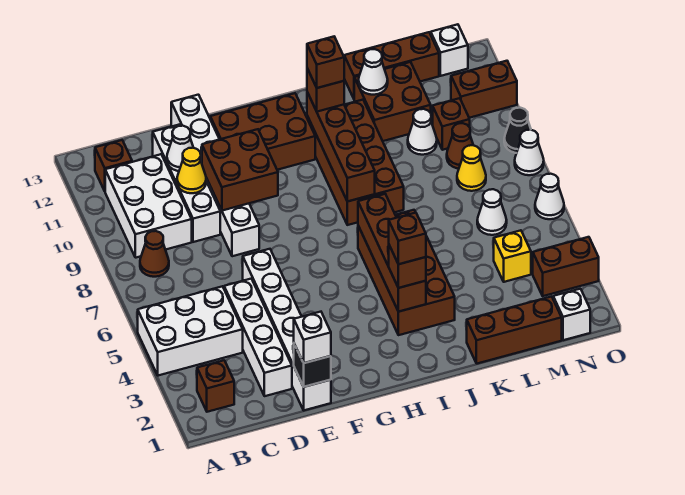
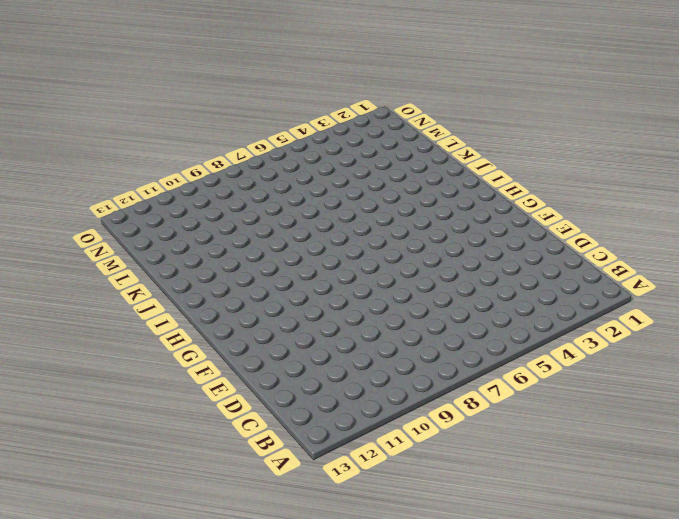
none -> white brick A4:C5 level 1
none -> brown brick B2 level 1
none -> brown cone B8 level 1
none -> white brick B9:C11 level 1

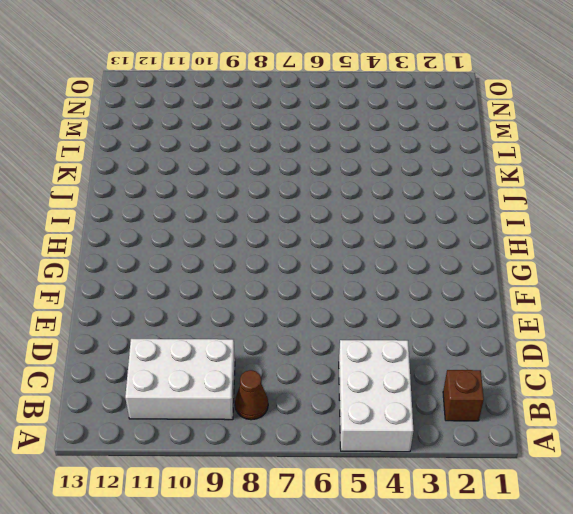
none -> brown brick B12 level 1
none -> white brick D2:D5 level 1
none -> white brick D9:D12 level 1
none -> white brick E1:E6 level 1

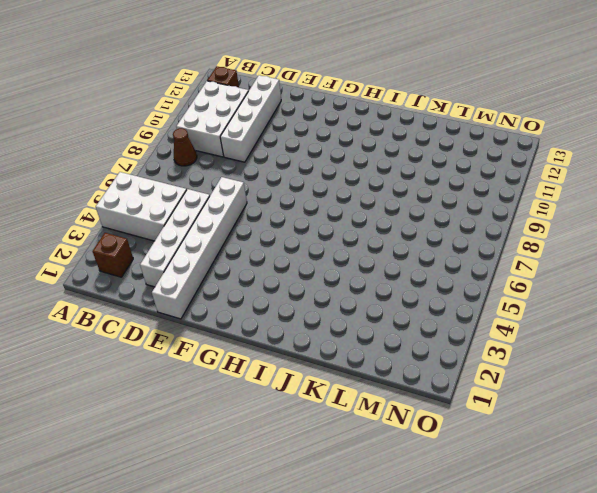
none -> white brick E8:E13 level 1
none -> brown brick F11:H12 level 1
none -> brown brick I3:J6 level 1
none -> brown brick I8:J11 level 1

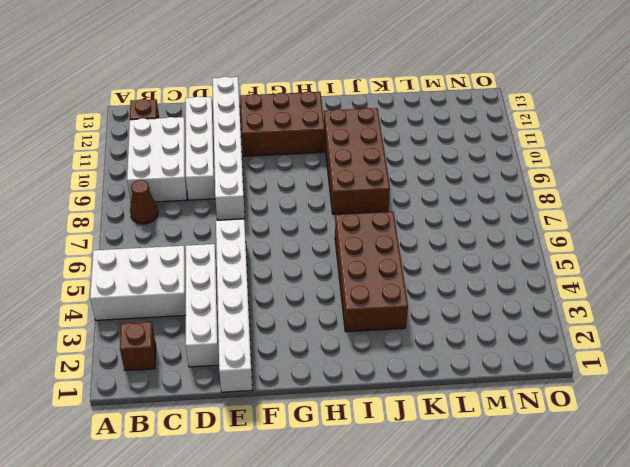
none -> brown brick K1:M1 level 1
none -> brown brick K11:L12 level 1
none -> brown brick K13:M13 level 1
none -> white cone L10 level 1

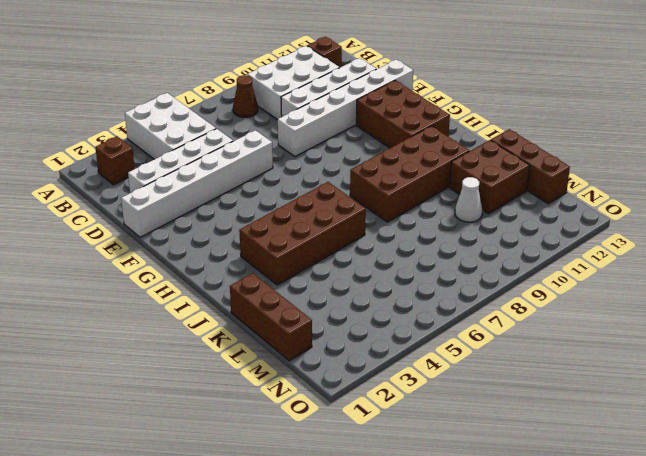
none -> yellow brick M4 level 1
none -> white cone M6 level 1
none -> yellow cone M8 level 1
none -> brown cone M9 level 1

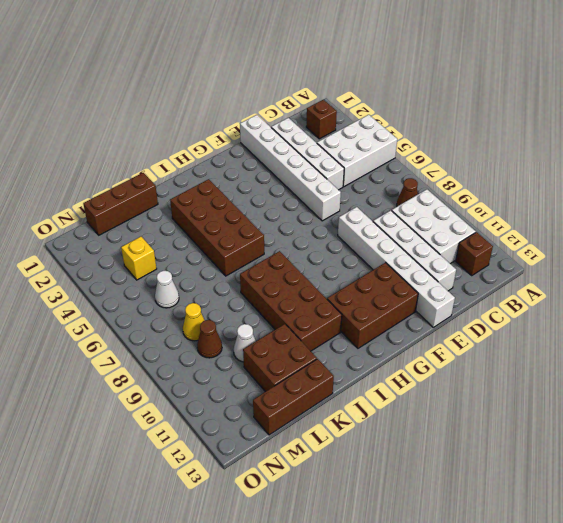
none -> brown brick M10 level 1
none -> white brick N1 level 1
none -> brown brick N3:O3 level 1
none -> brown brick N11:O11 level 1

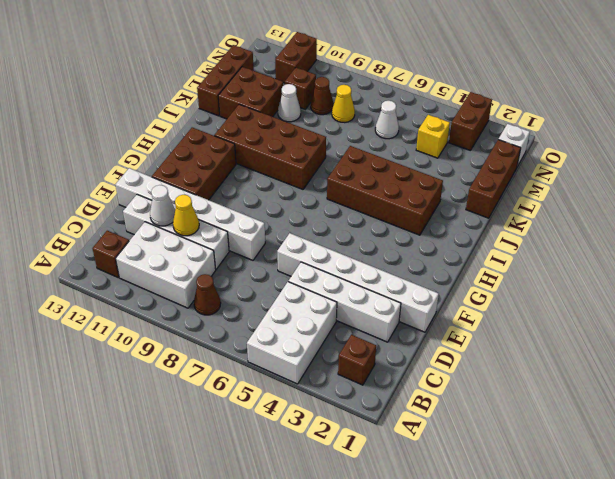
none -> white brick N13 level 1
none -> white cone O6 level 1
none -> white cone O8 level 1
none -> black cone O9 level 1

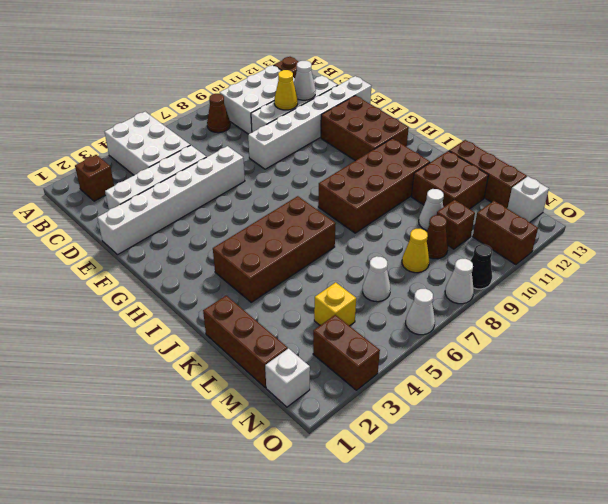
none -> black brick E1 level 2
none -> brown brick E9:F10 level 2
none -> brown brick I3:I6 level 2
none -> brown brick I8:I11 level 2

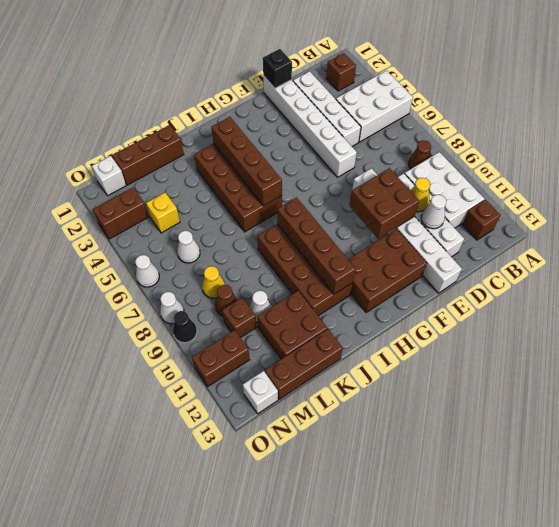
none -> white cone K12 level 2
none -> white brick E1 level 3
none -> brown brick I3 level 3
none -> brown brick I11 level 3

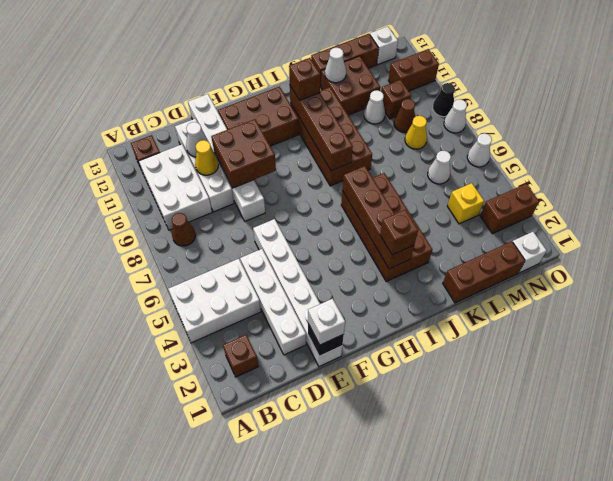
none -> brown brick I3 level 4
none -> brown brick I11 level 4

